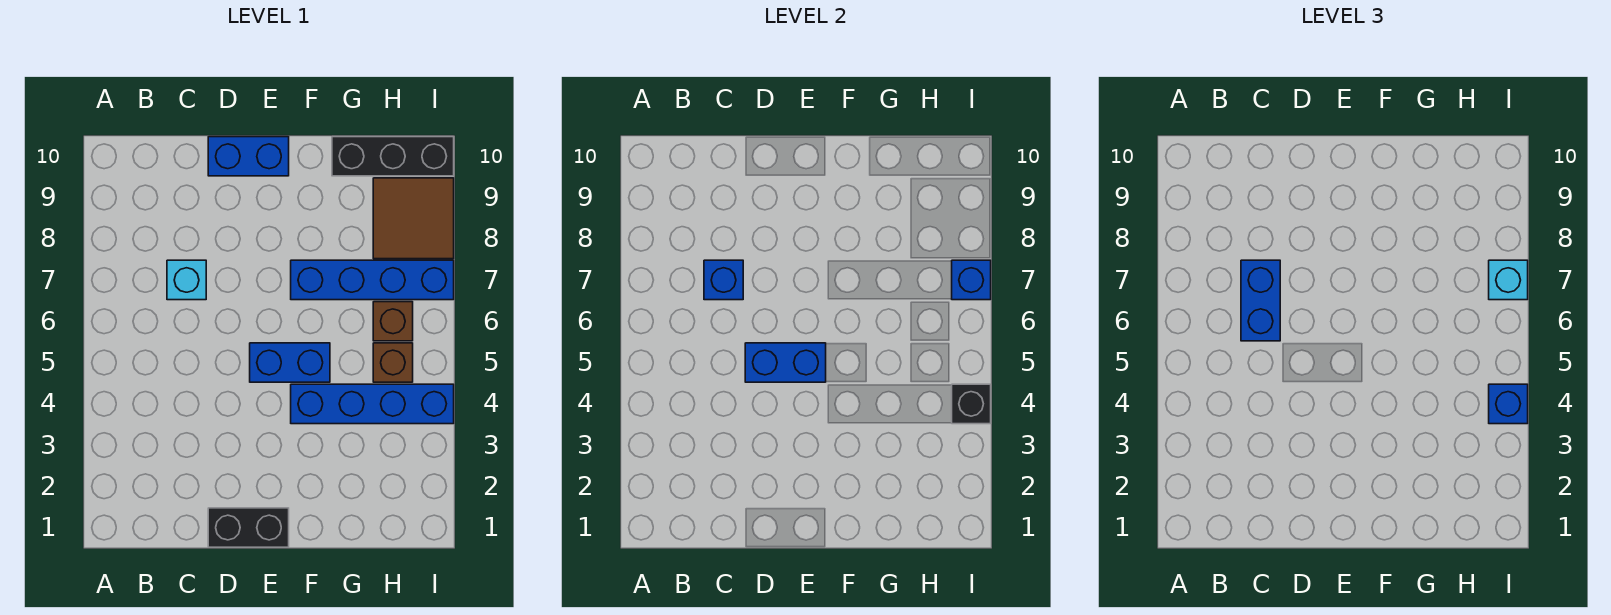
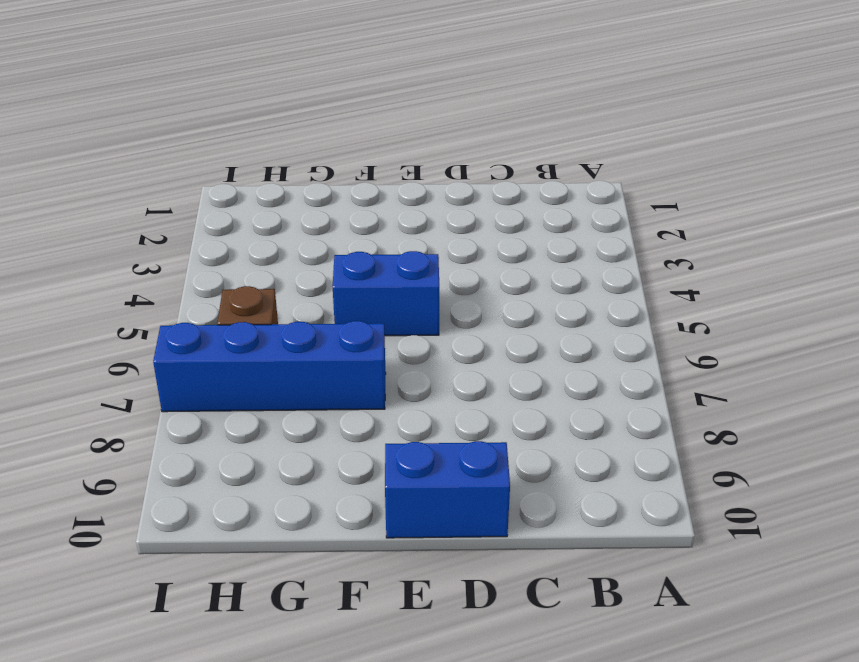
none -> cyan brick C7 level 1
none -> black brick D1:E1 level 1
none -> blue brick F4:I4 level 1

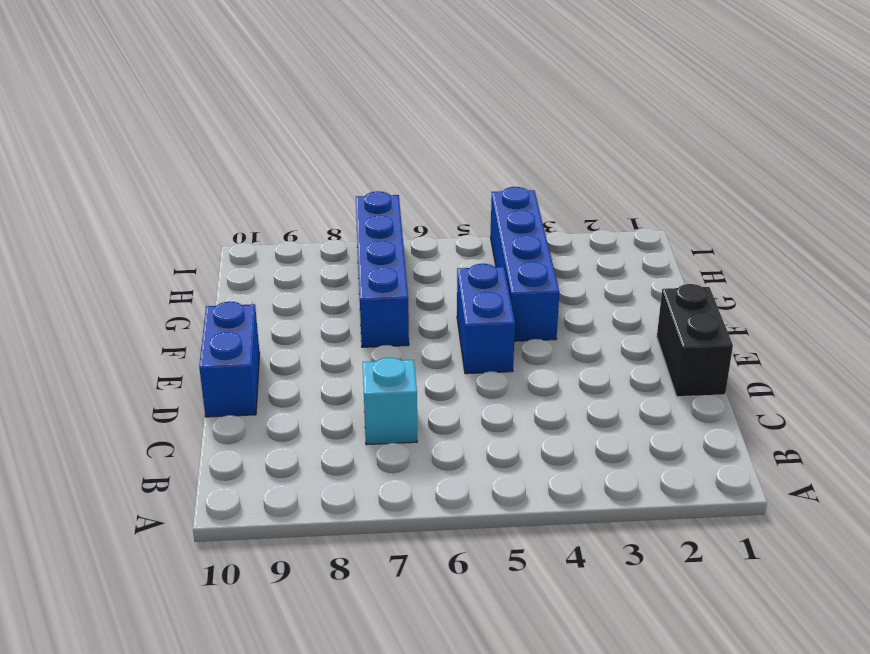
none -> black brick G10:I10 level 1
none -> brown brick H5 level 1
none -> brown brick H6 level 1

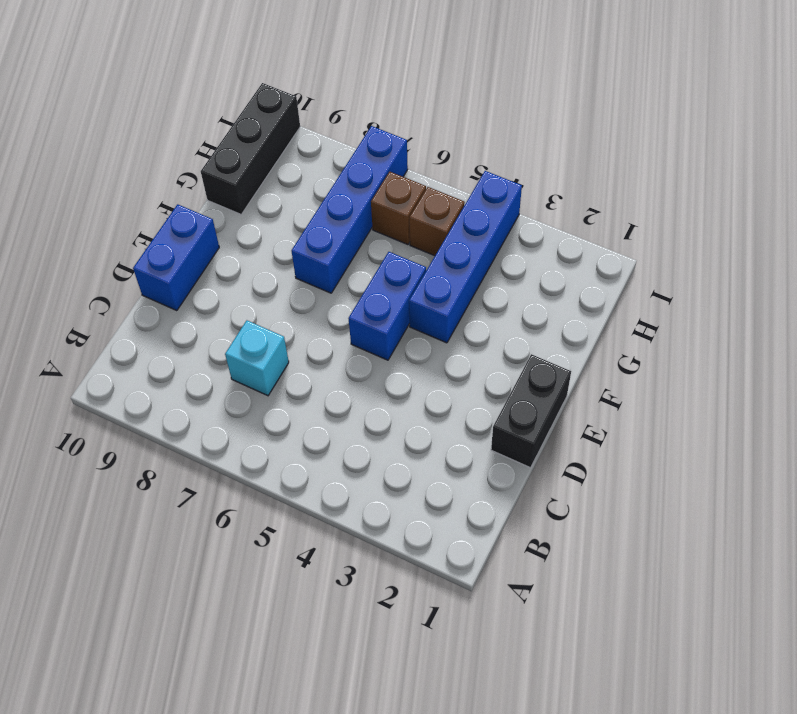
none -> brown tile H8:I9 level 1
none -> blue brick C7 level 2
none -> blue brick D5:E5 level 2

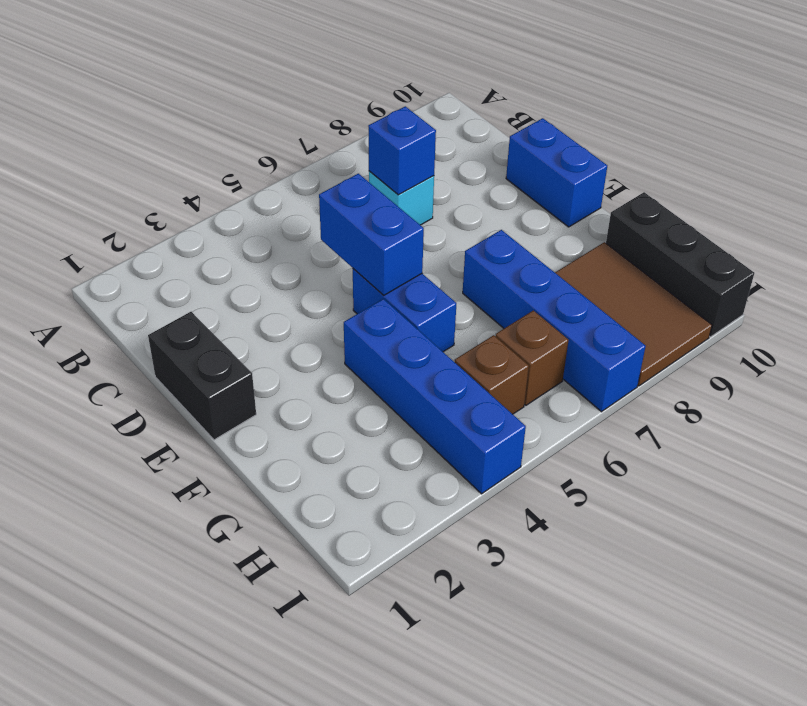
brown tile G8:I9 level 1 -> brown tile H8:I9 level 1
none -> black brick I4 level 2
none -> blue brick I7 level 2
none -> blue brick C6:C7 level 3

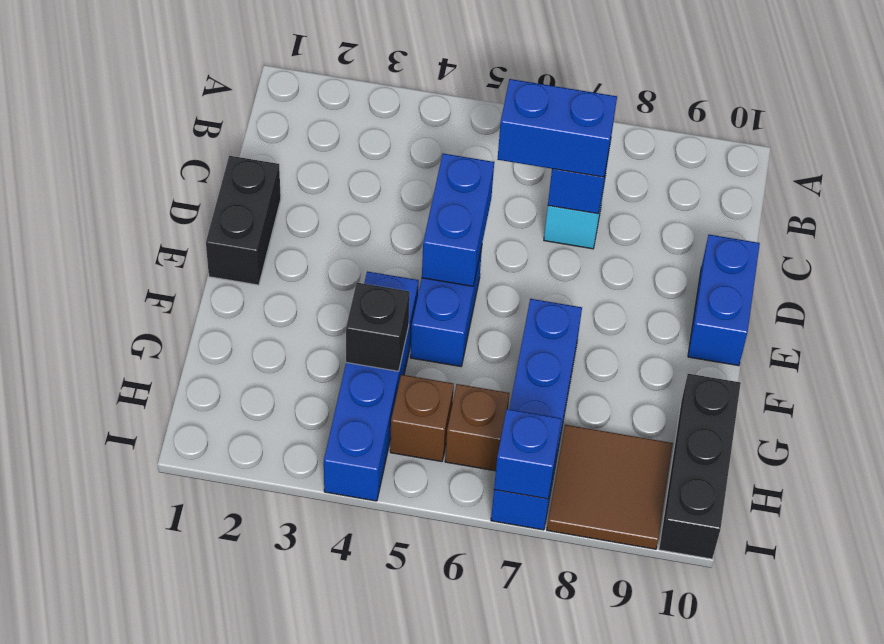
black brick G4 level 2 -> black brick I4 level 2
none -> blue brick I4 level 3
none -> cyan brick I7 level 3

